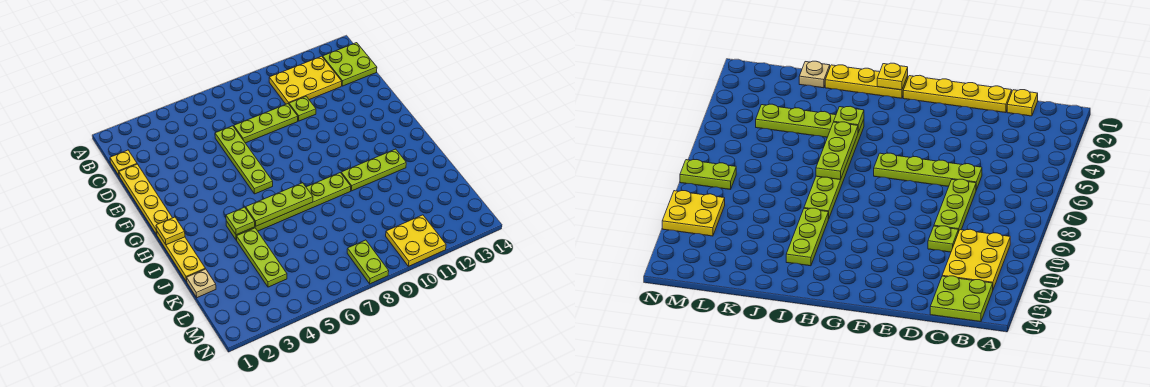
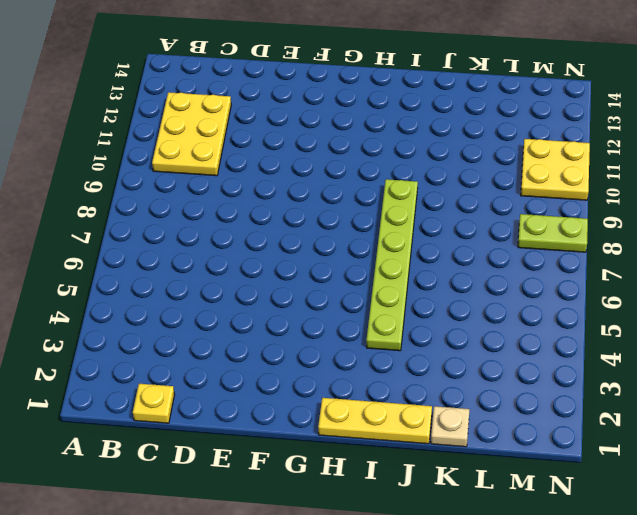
none -> lime plate B13:C14 level 1
none -> yellow plate D1:G1 level 1
none -> lime plate D6:G6 level 1

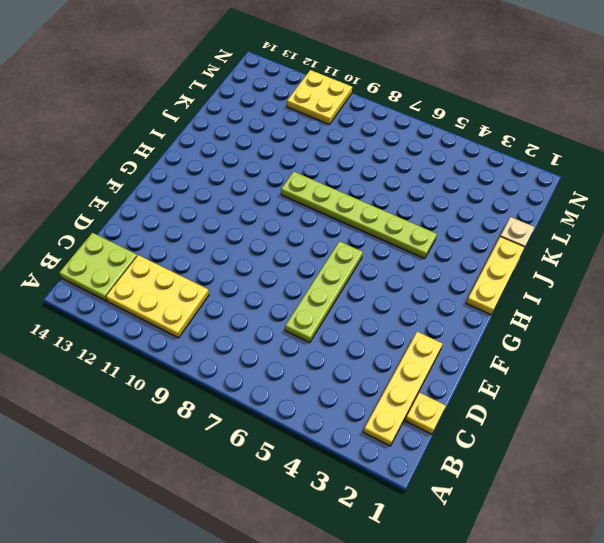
yellow plate B2:E2 level 1 -> yellow plate D1:G1 level 1
none -> lime plate D7:D9 level 1
none -> lime plate D10 level 1
none -> lime plate I10:I12 level 1

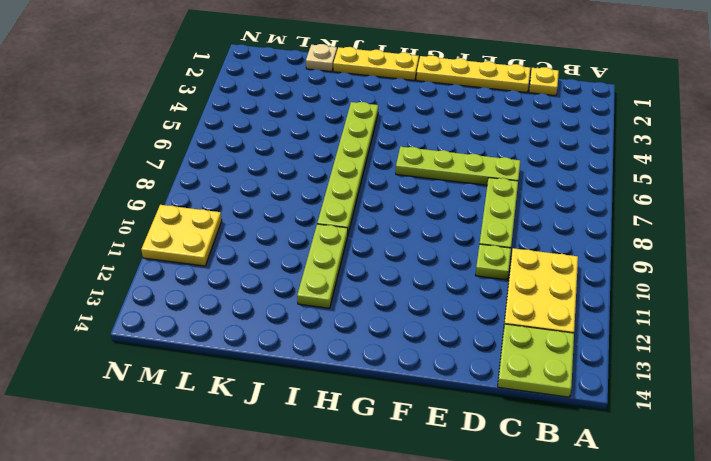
none -> lime plate J4:L4 level 1
none -> lime plate M8:N8 level 1
none -> yellow plate H1 level 2

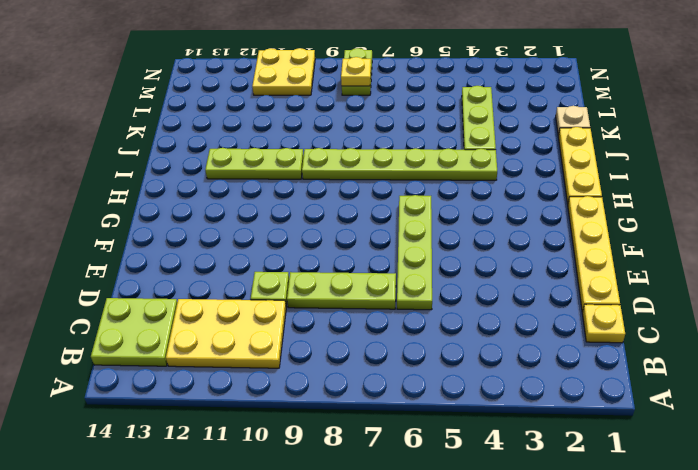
yellow plate M8 level 2 -> yellow plate H1 level 2
none -> lime plate I4 level 2
none -> lime plate I5:I7 level 2

